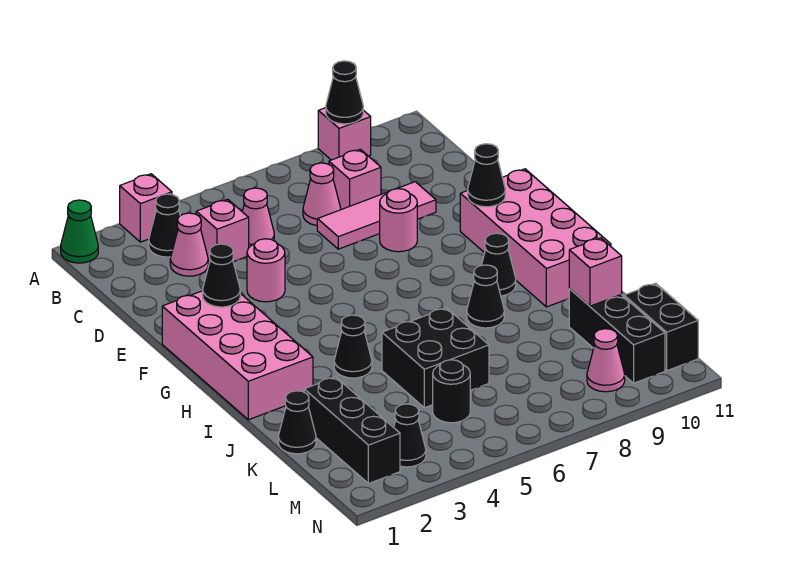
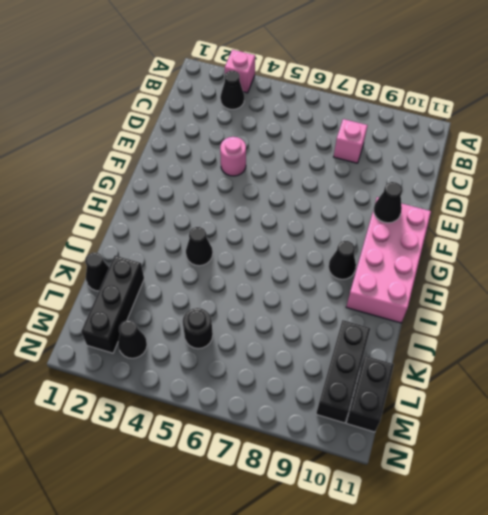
none -> green cone A1 level 1
none -> pink brick A9 level 1
none -> pink cone C3 level 1

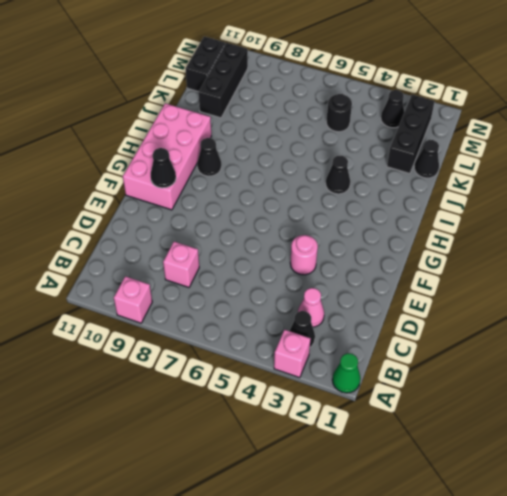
none -> pink brick C4 level 1
none -> pink cone C5 level 1
none -> pink cone C7 level 1

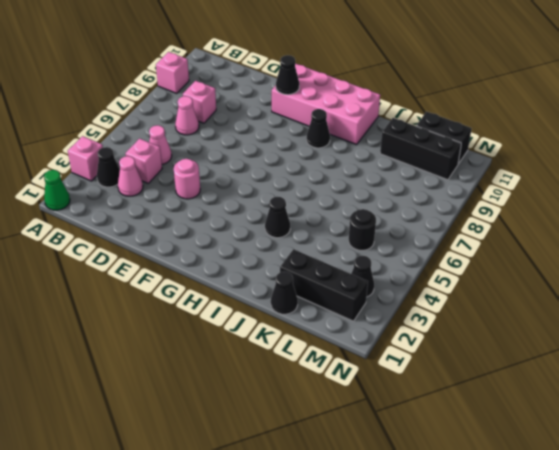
none -> pink tile D7:D9 level 1
none -> pink round brick E8 level 1
none -> pink brick F1:I2 level 1

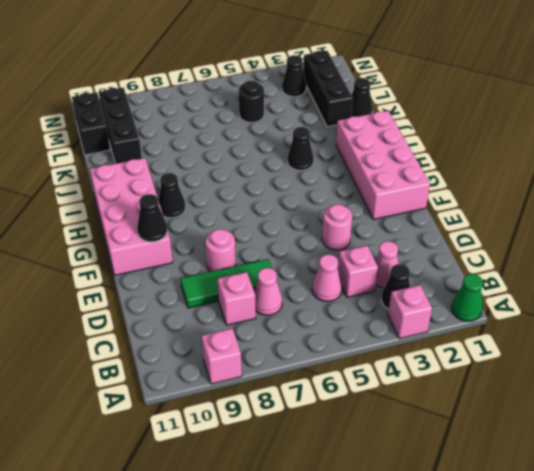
green tile D7:D9 level 1 -> pink tile D7:D9 level 1
none -> black cone I8 level 1
none -> black brick J5:K6 level 1
none -> pink cone M9 level 1

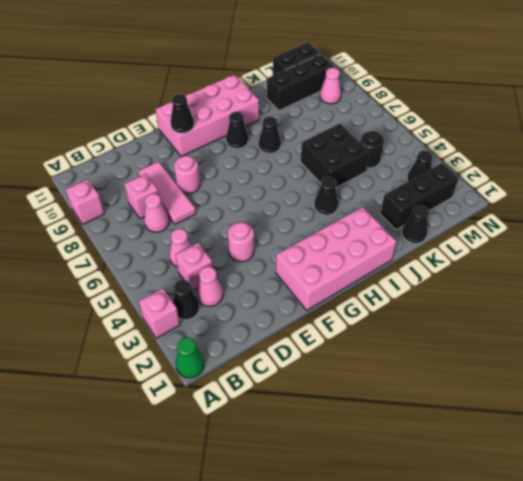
none -> black cone A9 level 2
none -> black cone F2 level 2
none -> pink brick K10 level 2

